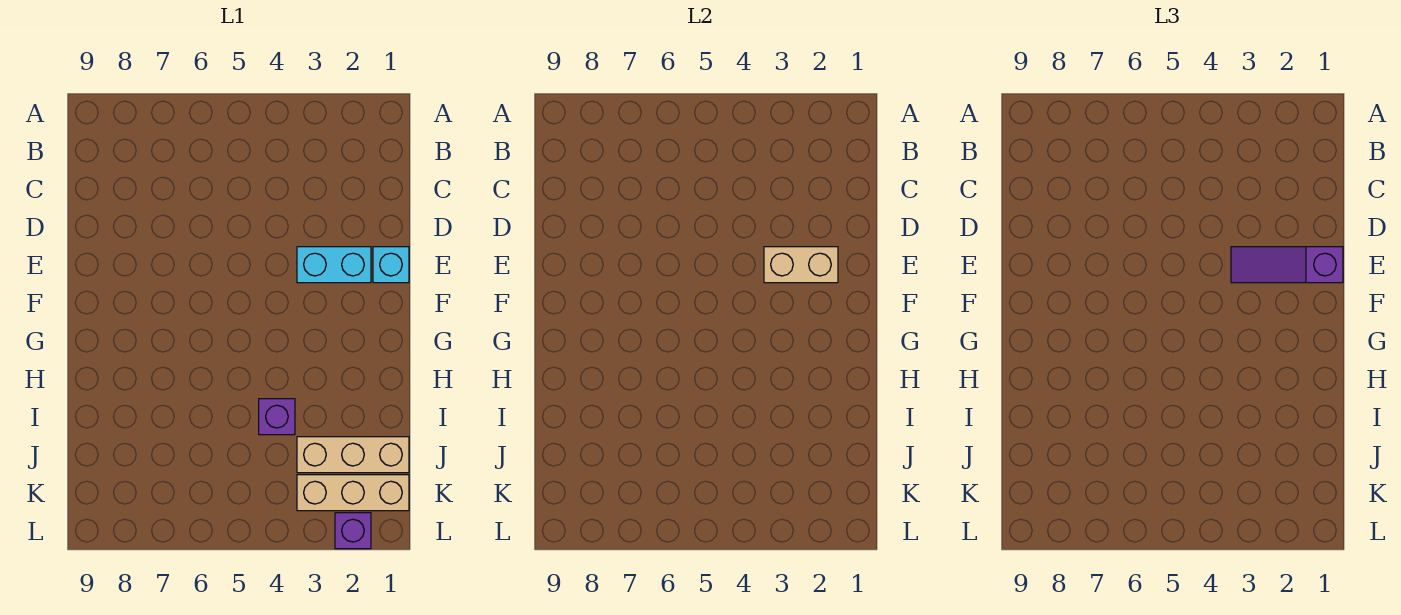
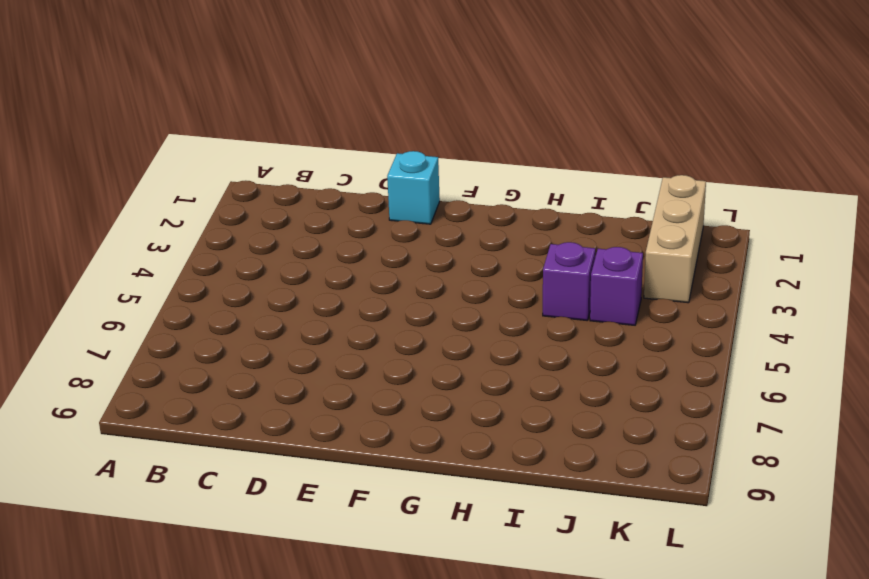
purple brick J4 level 1 -> purple brick L2 level 1
none -> cyan brick E2:E3 level 1
none -> tan brick J1:J3 level 1

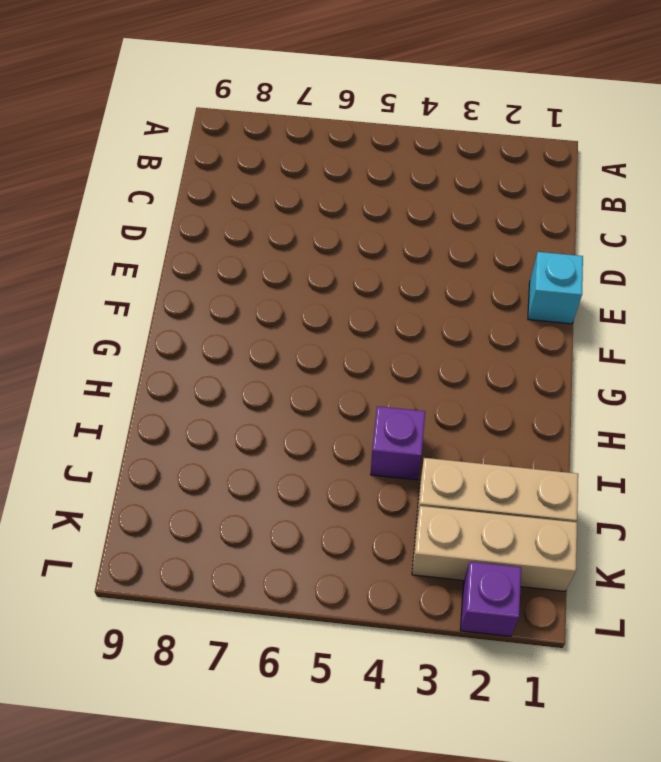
none -> cyan brick E2:E3 level 1
none -> tan brick E2:E3 level 2

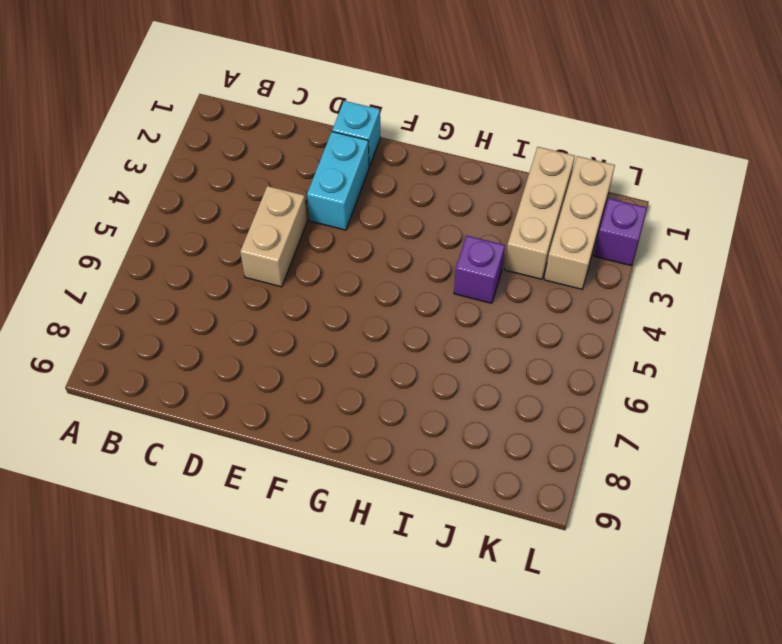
tan brick D4:D5 level 1 -> tan brick E2:E3 level 2
none -> purple slope E1:E3 level 3 top 1

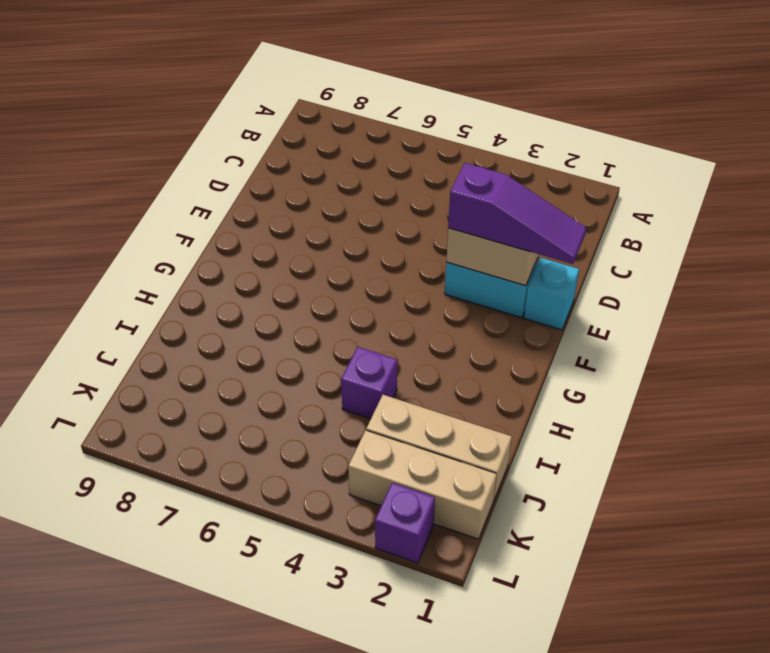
purple slope E1:E3 level 3 top 3 -> purple slope E1:E3 level 3 top 1

